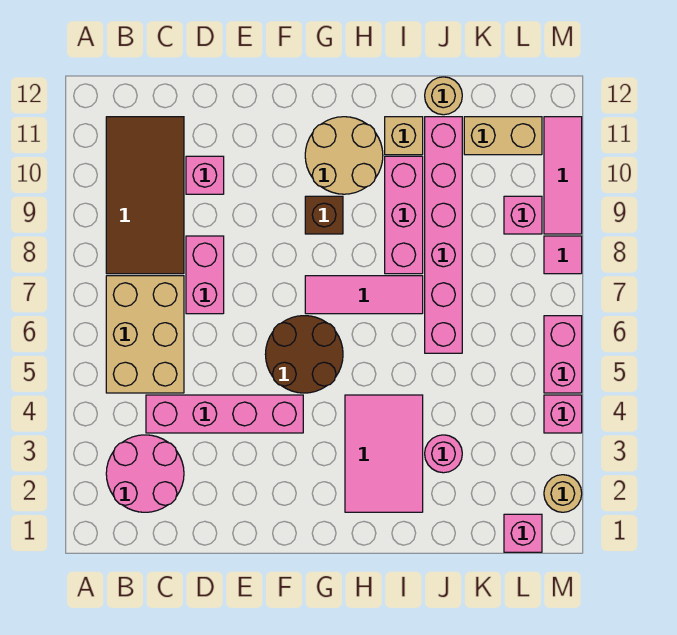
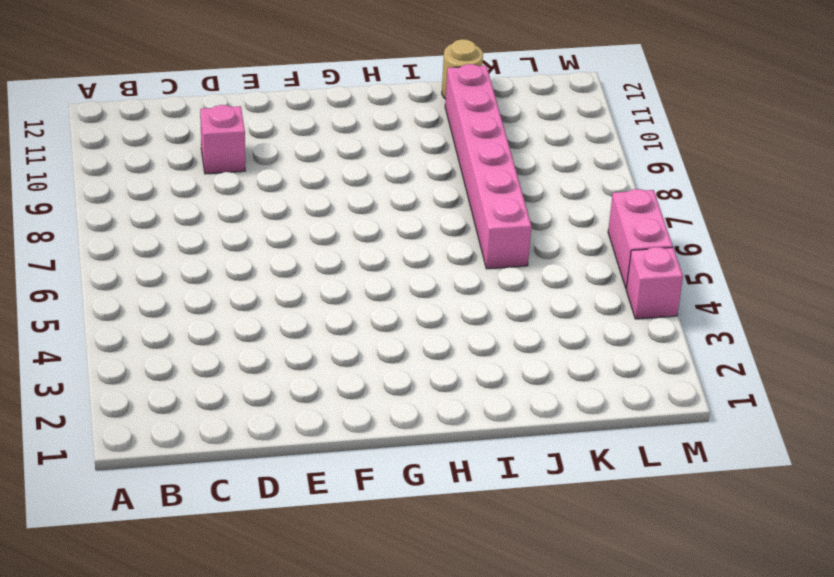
none -> pink round brick B2:C3 level 1
none -> tan brick B5:C7 level 1
none -> brown tile B8:C11 level 1

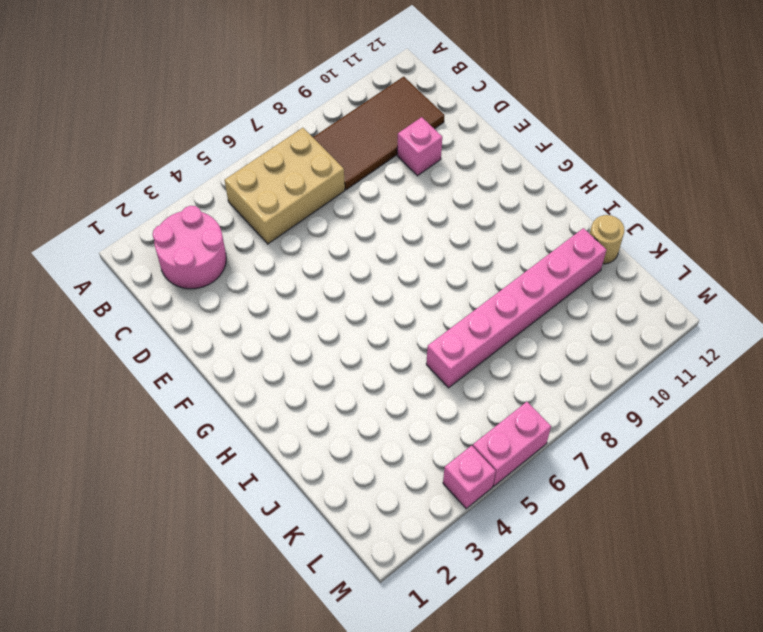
none -> pink brick C4:F4 level 1
none -> pink brick D7:D8 level 1
none -> brown round brick F5:G6 level 1

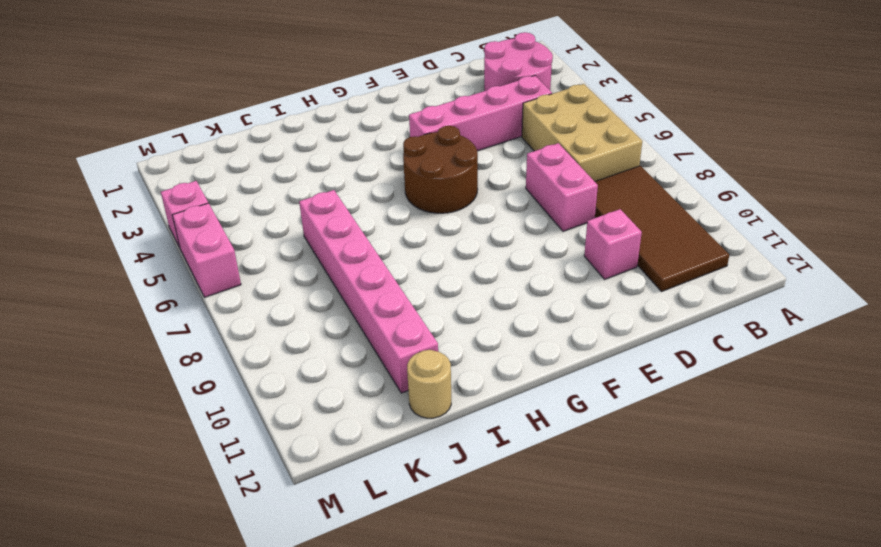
none -> pink tile G7:I7 level 1
none -> brown brick G9 level 1
none -> tan round brick G10:H11 level 1

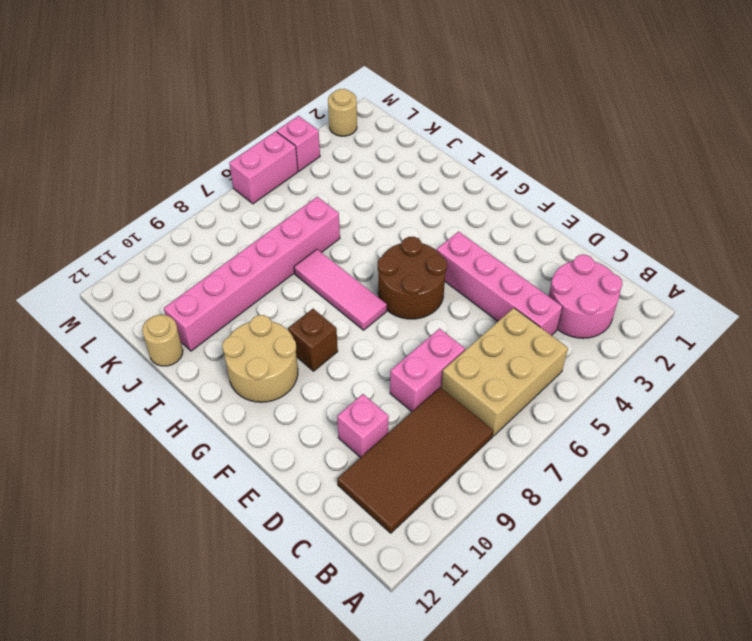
none -> pink tile H2:I4 level 1
none -> pink brick I8:I10 level 1
none -> tan brick I11 level 1

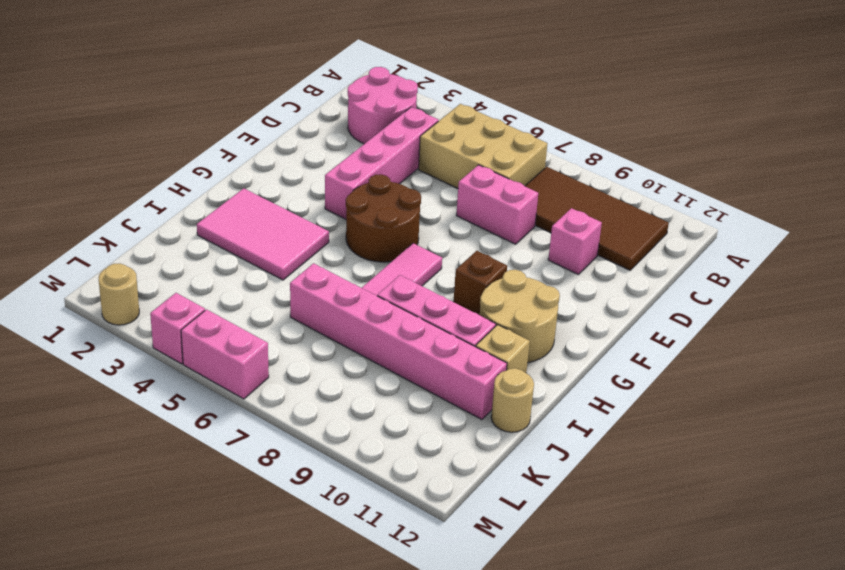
none -> pink round brick J3 level 1
none -> tan brick K11:L11 level 1
none -> pink brick L1 level 1

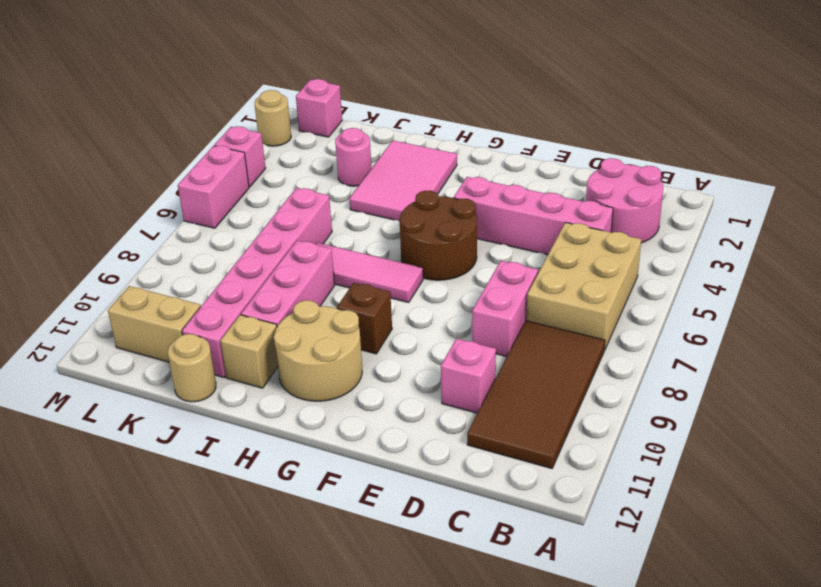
none -> pink brick L9 level 1
none -> pink tile M8 level 1
none -> pink tile M9:M11 level 1

